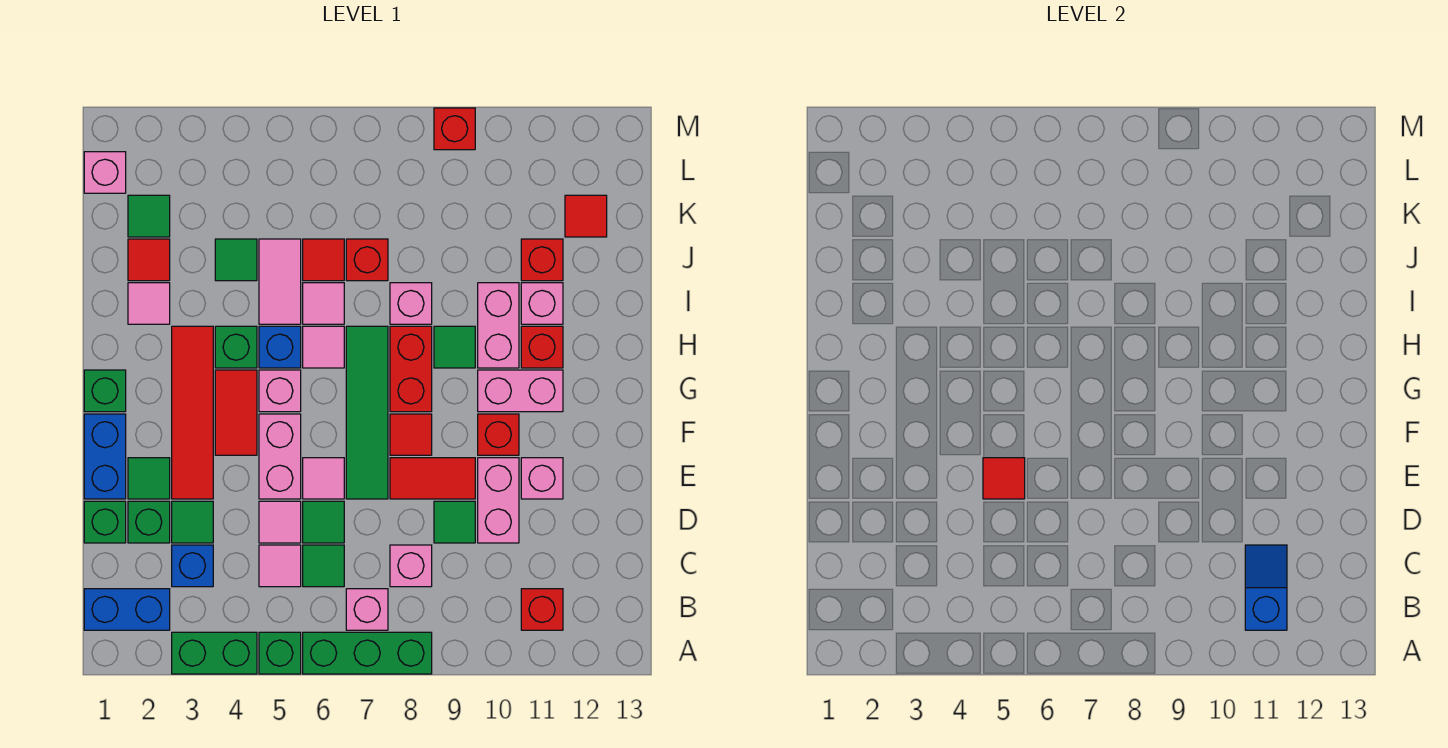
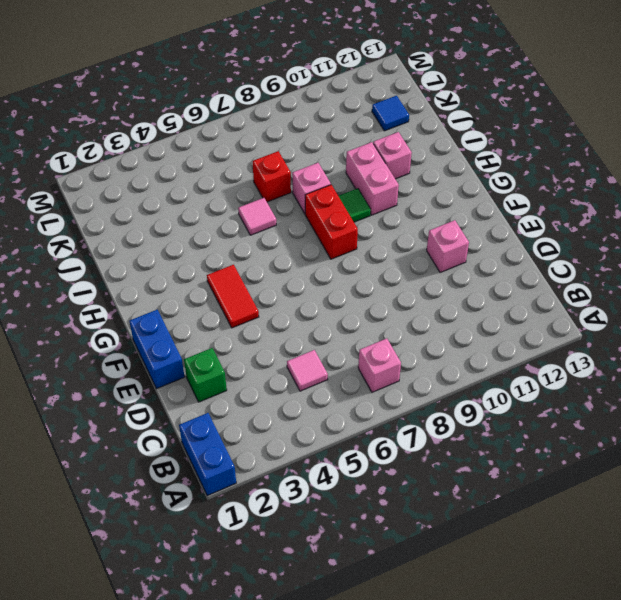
blue brick A1:B1 level 1 -> blue brick B1:B2 level 1
blue tile K12 level 1 -> red tile K12 level 1
none -> green brick A3:A4 level 1
none -> green brick A5 level 1
none -> green brick A6:A8 level 1
none -> red brick B11 level 1

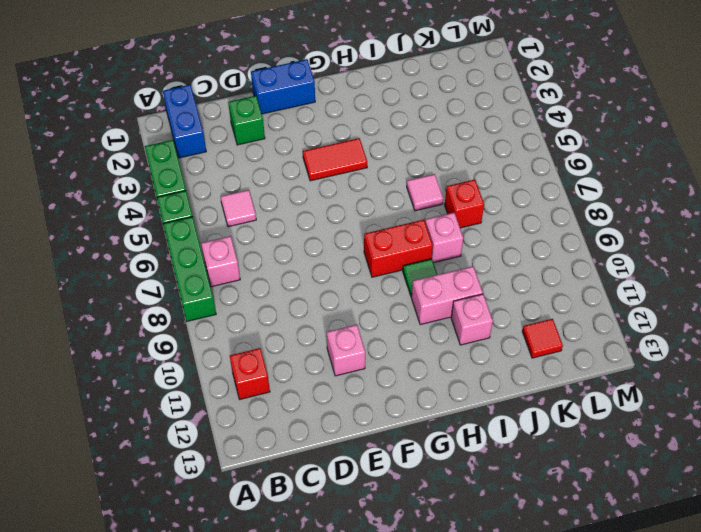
none -> blue brick C3 level 1
none -> green tile C6 level 1
none -> pink brick C8 level 1
none -> green brick D1 level 1

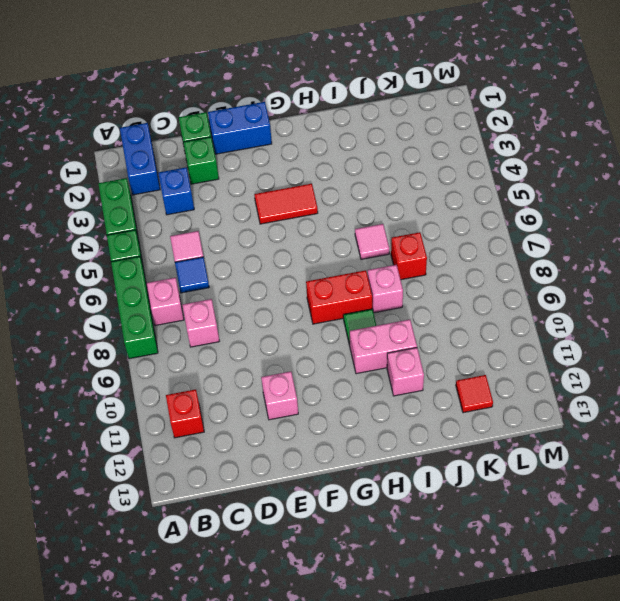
blue tile C6 level 1 -> green tile C6 level 1
none -> green tile D3 level 1
none -> pink tile D5 level 1
none -> green tile D6 level 1
none -> green tile D9 level 1

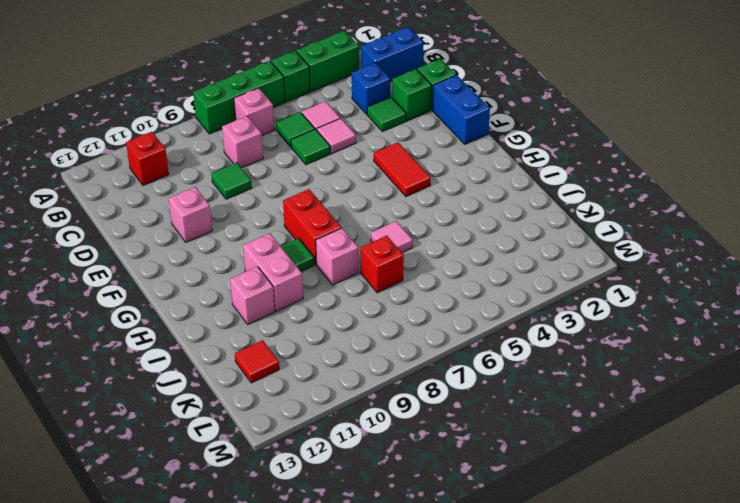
none -> pink brick D10:E10 level 1
none -> green tile E2 level 1
none -> red tile E3:H3 level 1
none -> pink brick E5:F5 level 1

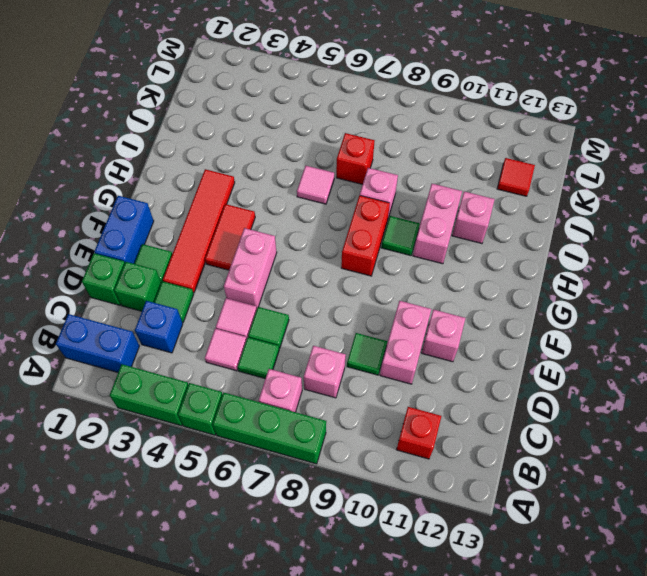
none -> pink tile E6 level 1
none -> green tile E7:H7 level 1
none -> red tile E8:E9 level 1
none -> red tile F8 level 1

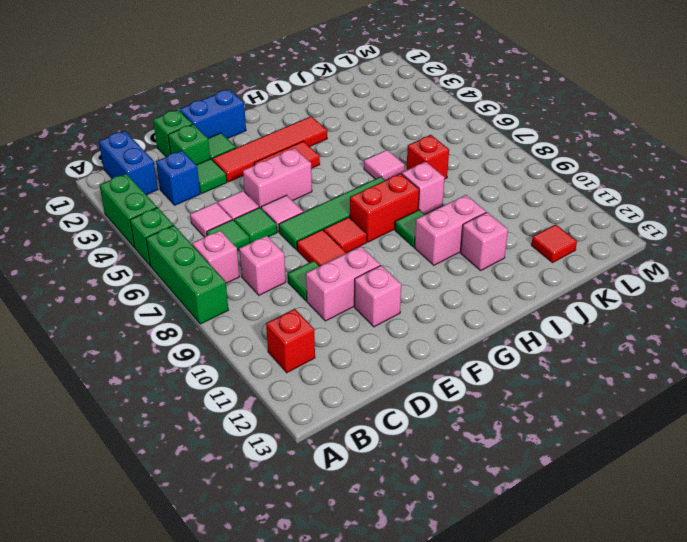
none -> red brick F10 level 1
none -> green brick G1 level 1
none -> pink brick G5 level 1
none -> pink brick G10:G11 level 1

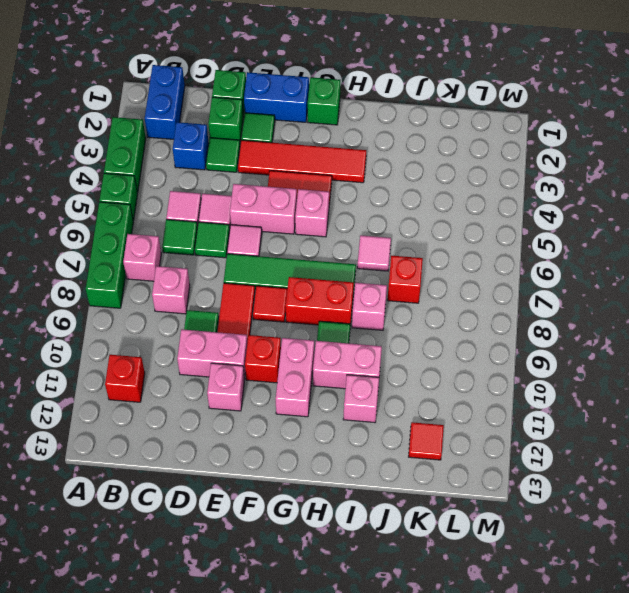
none -> green brick H4 level 1
none -> blue brick H5 level 1
none -> pink tile H6 level 1
none -> red brick H11 level 1

